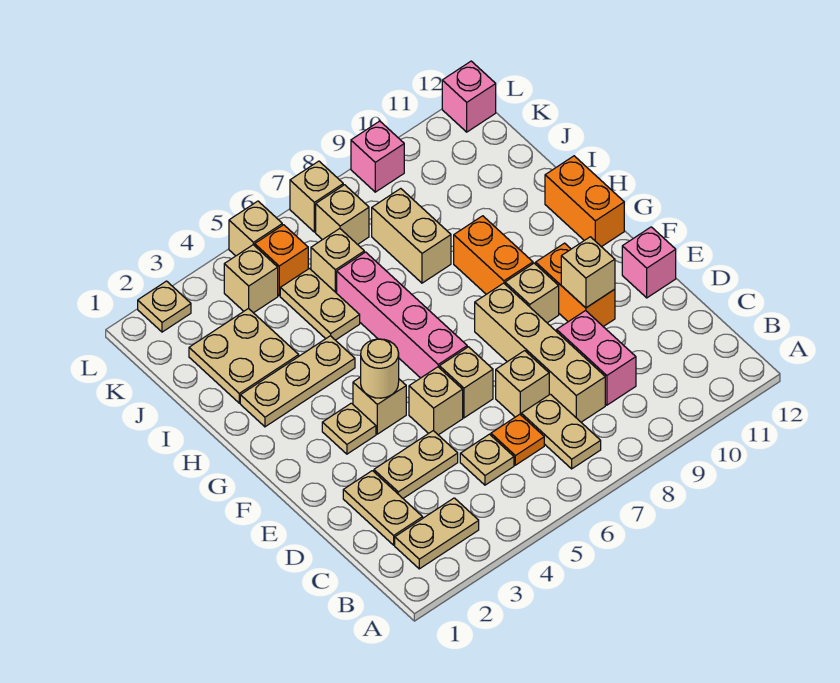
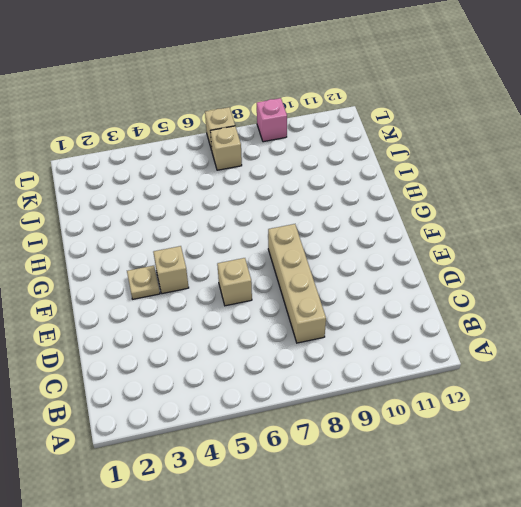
none -> tan plate B2:B3 level 1
none -> tan plate B7:C7 level 1
none -> tan plate C2:D2 level 1
none -> tan plate C5 level 1

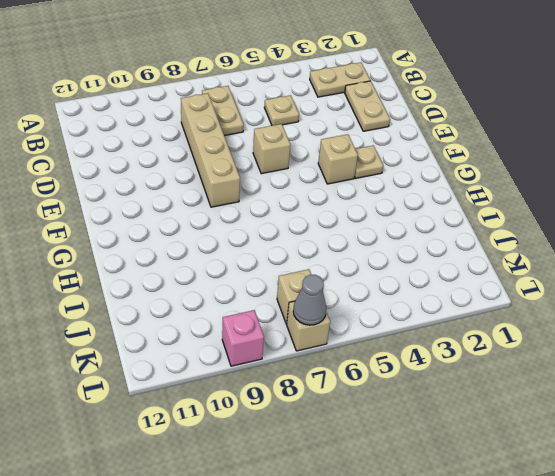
grey cone L7 level 2 -> none
none -> orange plate C6 level 1
none -> pink brick C9:D9 level 1
none -> tan plate D3:D4 level 1
none -> tan brick D7 level 1

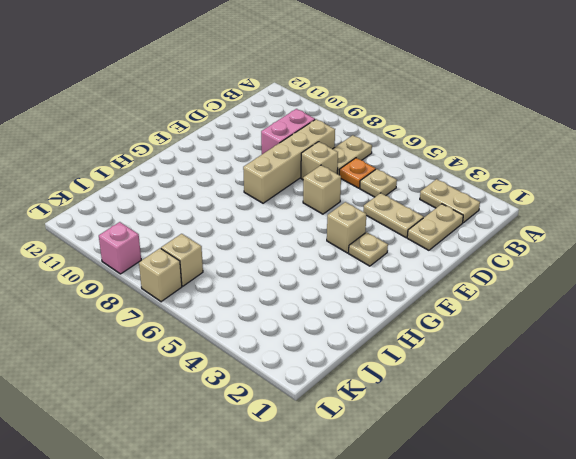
none -> tan brick E5 level 1
none -> orange brick E10:F10 level 1
none -> pink brick E12 level 1
none -> pink brick F6:I6 level 1

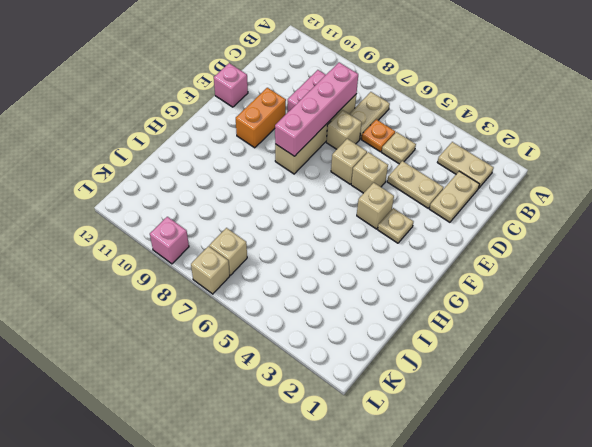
pink brick C8:F8 level 2 -> pink brick F6:I6 level 1
none -> tan brick F9 level 1
none -> orange brick G9:H9 level 1
none -> orange brick G12:H12 level 1
none -> tan plate H2:H4 level 1

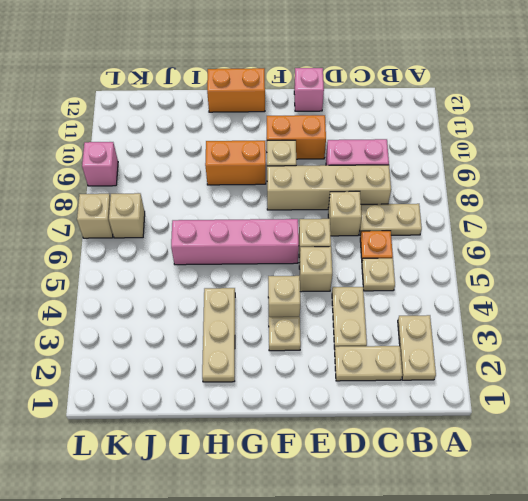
none -> tan plate I2:J3 level 1
none -> tan plate I5:J5 level 1
none -> tan brick I8:J8 level 1
none -> tan brick J6 level 1

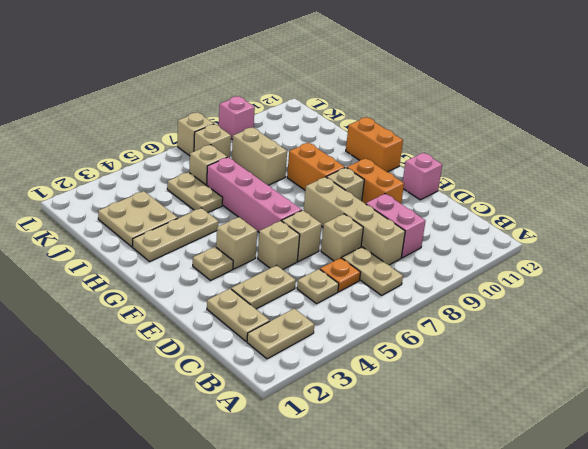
none -> tan brick K4 level 1
none -> orange brick K5 level 1
none -> tan plate L2 level 1
none -> tan brick L5 level 1

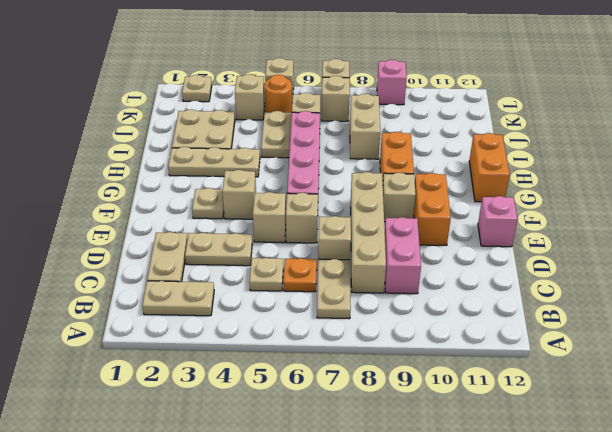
orange round brick K5 level 1 -> orange brick K5 level 1
none -> pink brick L12 level 1
none -> tan brick E10 level 2
none -> tan round brick F4 level 2

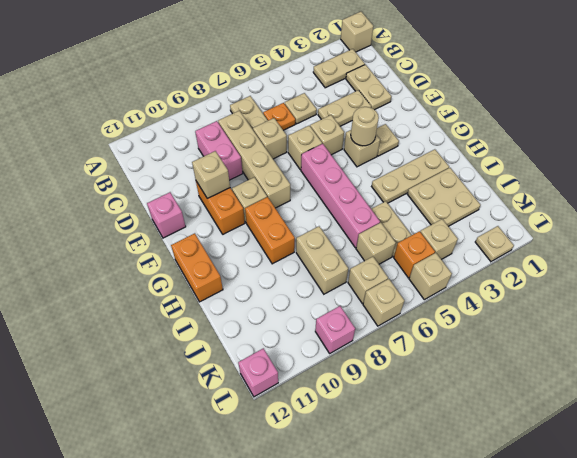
tan brick A1 level 1 -> none

